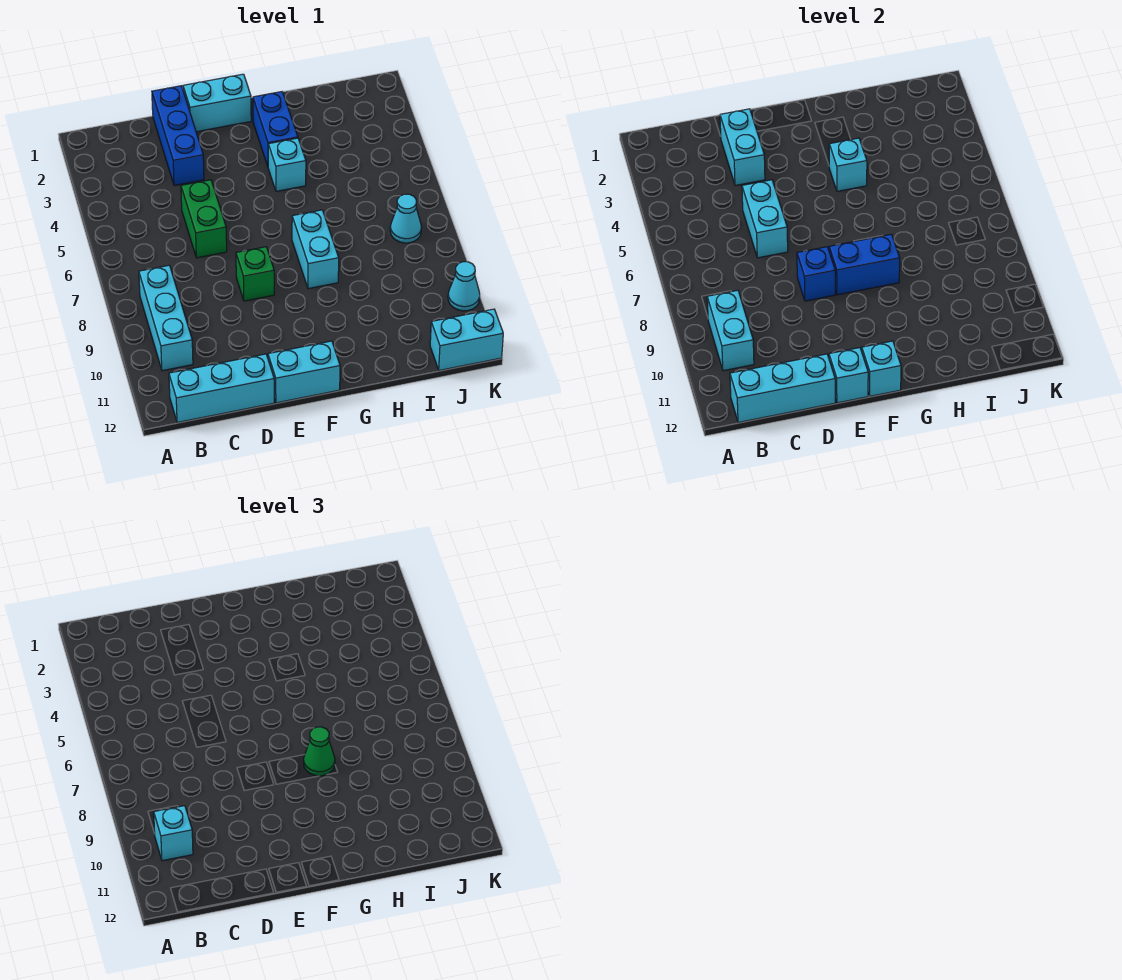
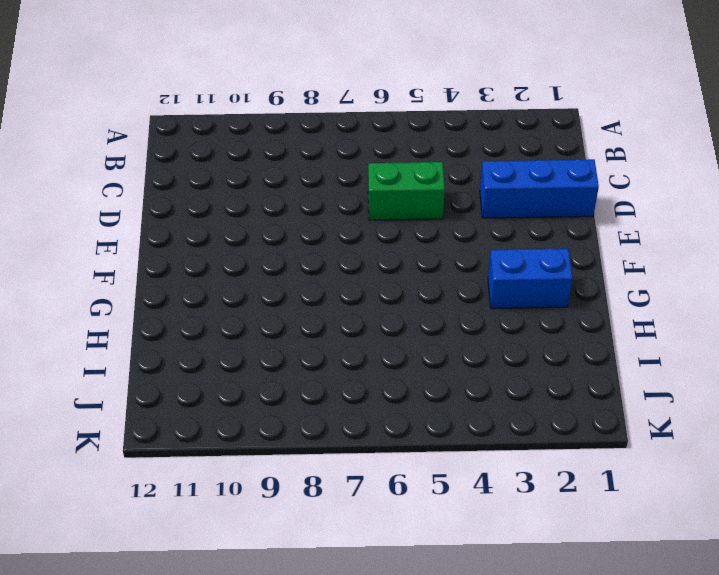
none -> cyan brick B8:B10 level 1
none -> cyan brick B12:D12 level 1
none -> cyan brick E1:F1 level 1

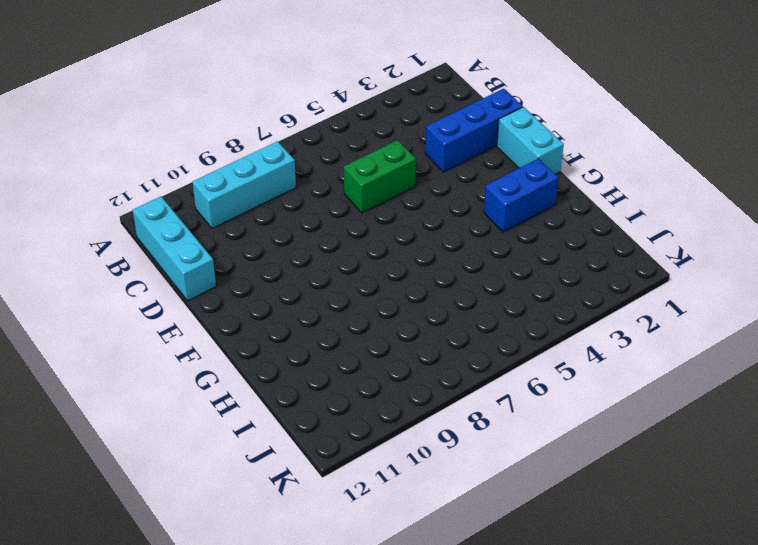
none -> green brick E8 level 1
none -> cyan brick E12:F12 level 1
none -> cyan brick G4 level 1

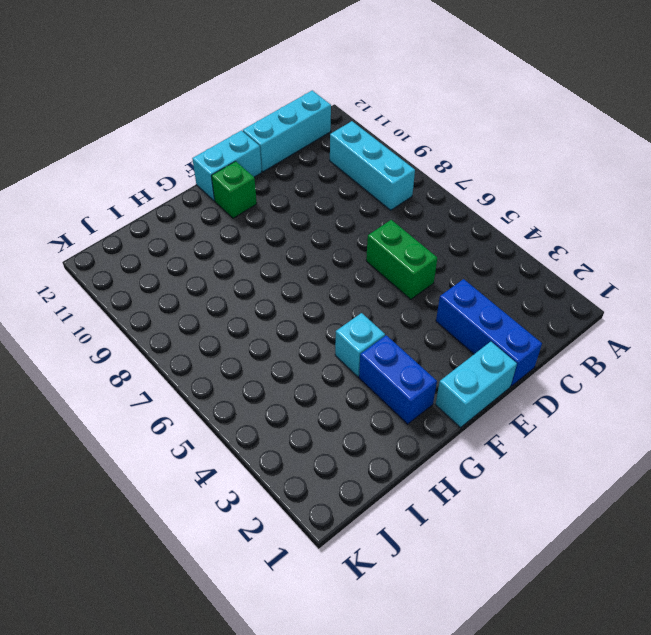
green brick F11 level 1 -> green brick E8 level 1
none -> cyan brick G7:G8 level 1
none -> cyan cone J7 level 1
none -> cyan brick J12:K12 level 1

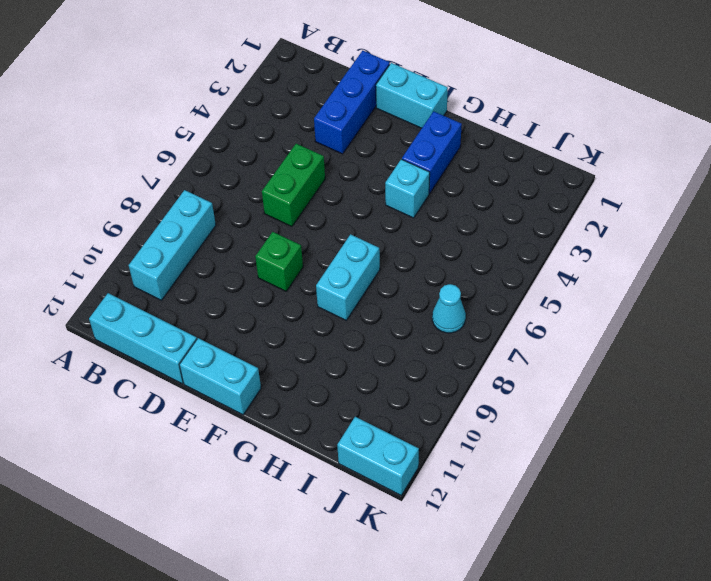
none -> cyan cone K10 level 1
none -> cyan brick B9:B10 level 2
none -> cyan brick B12:D12 level 2

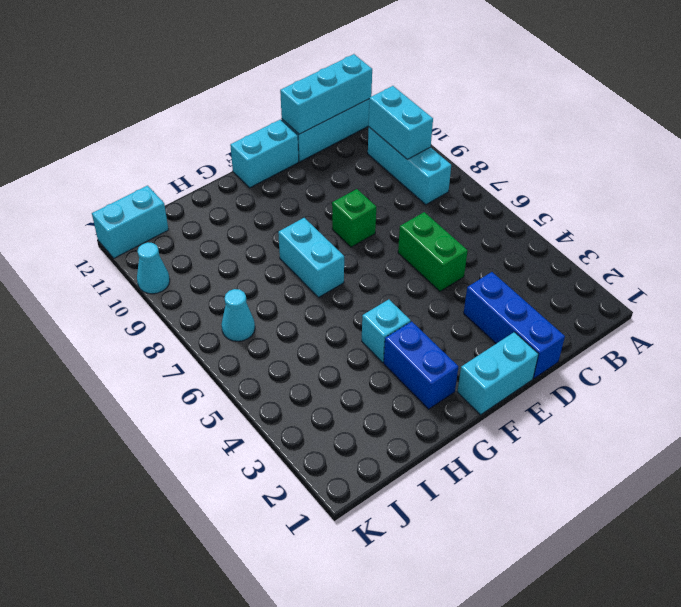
none -> cyan brick D2:D3 level 2
none -> cyan brick D5:D6 level 2
none -> blue brick E8 level 2

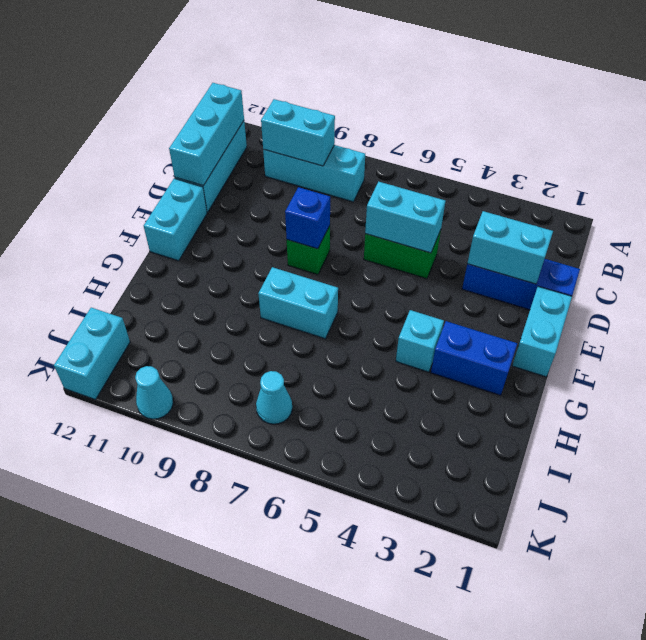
none -> cyan brick E12 level 2
none -> blue brick F8:G8 level 2
none -> cyan brick F12 level 2

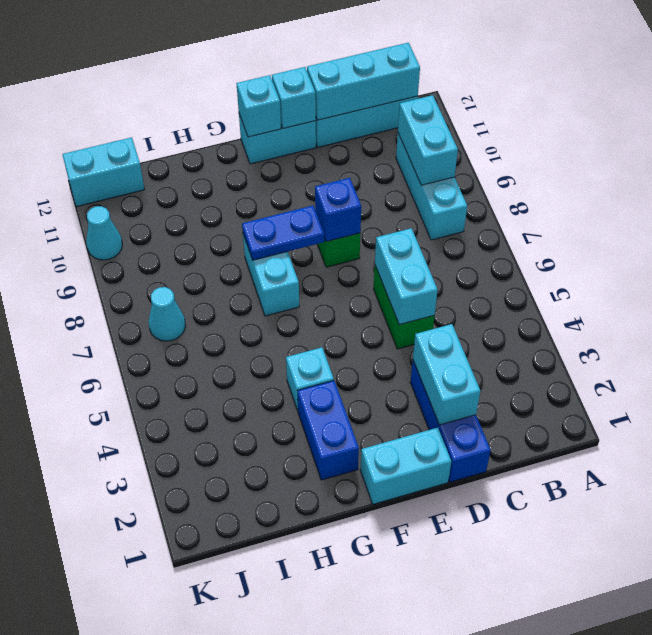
blue plate F8:G8 level 2 -> blue brick F8:G8 level 2
none -> cyan brick G4 level 2
none -> cyan brick B10 level 3
none -> green cone G8 level 3

